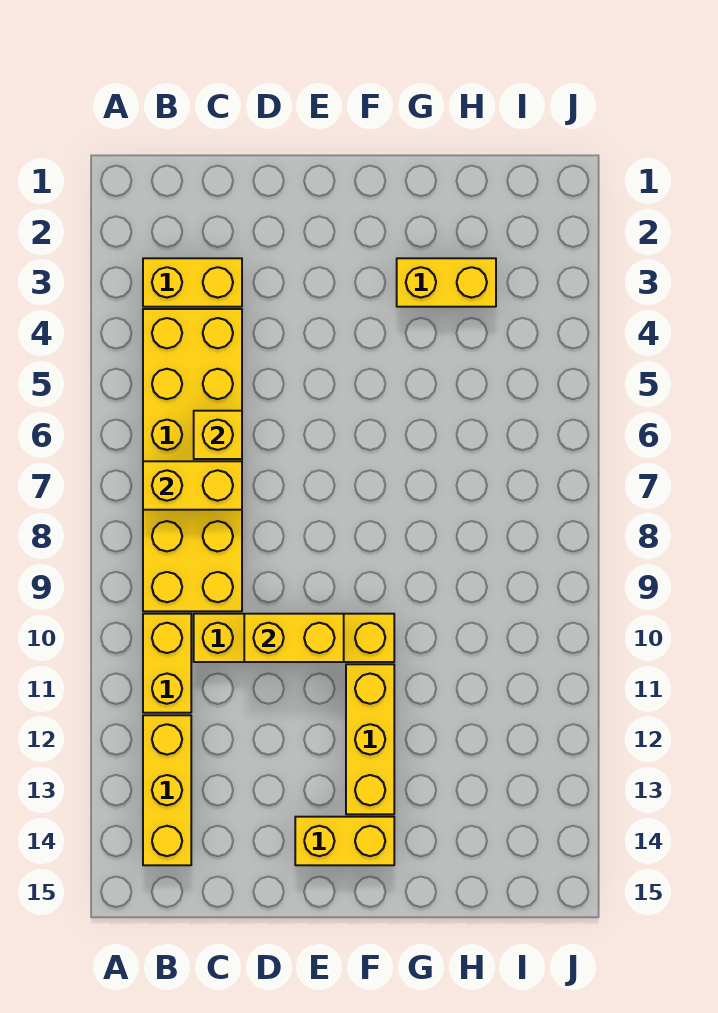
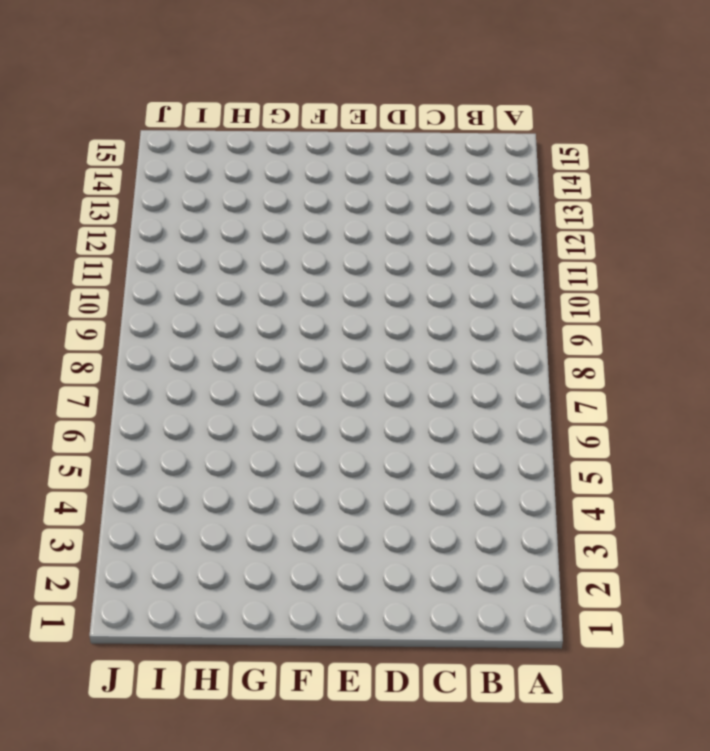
none -> yellow brick B3:C3 level 1
none -> yellow brick B4:C9 level 1

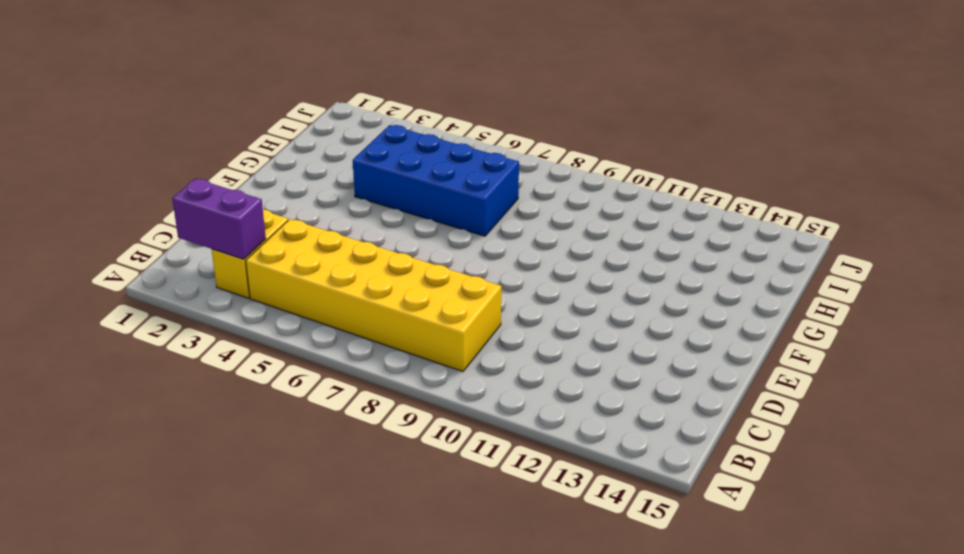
purple brick B2:B3 level 2 -> none
blue brick G4:H7 level 1 -> none
none -> yellow brick B10:B11 level 1
none -> yellow brick B12:B14 level 1

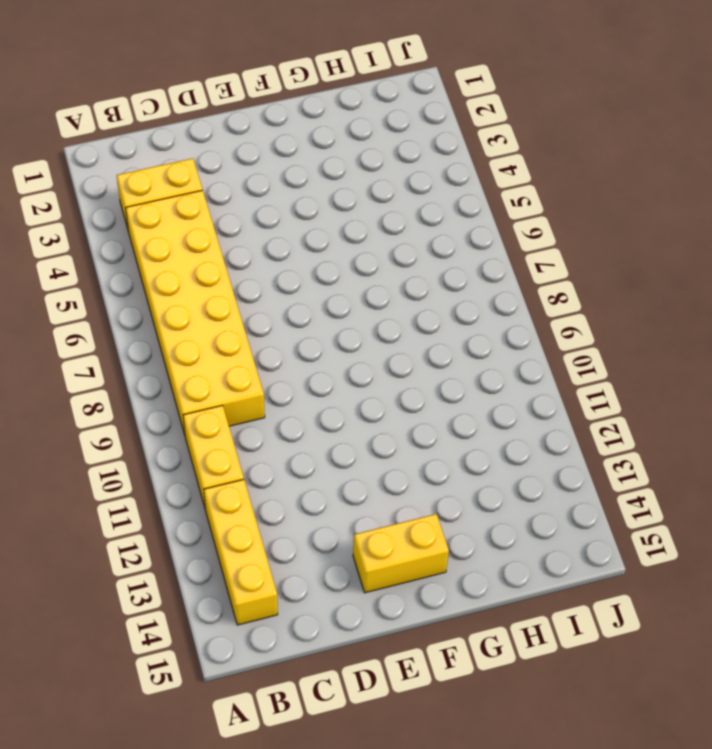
none -> yellow brick C10:F10 level 1
none -> yellow brick F11:F13 level 1

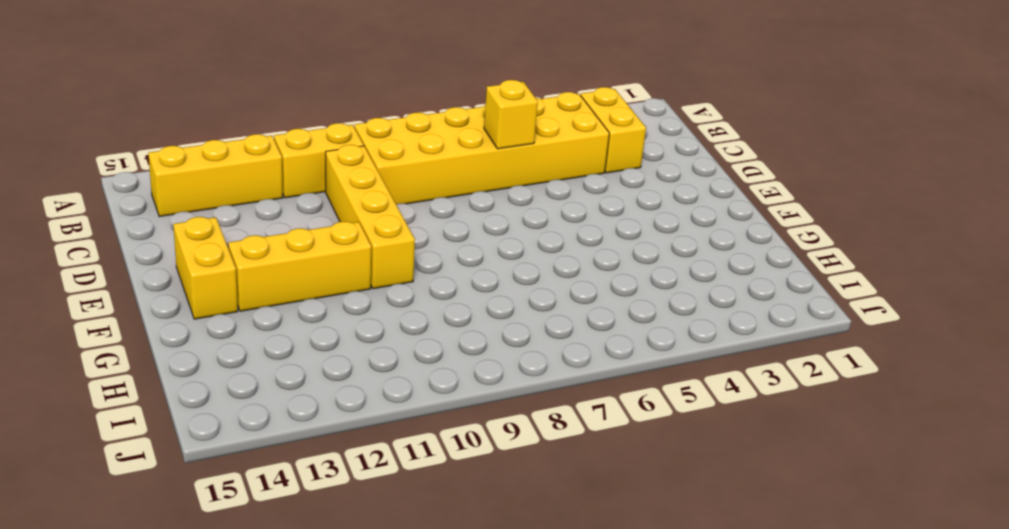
none -> yellow brick G3:H3 level 1
none -> yellow brick B7:C7 level 2

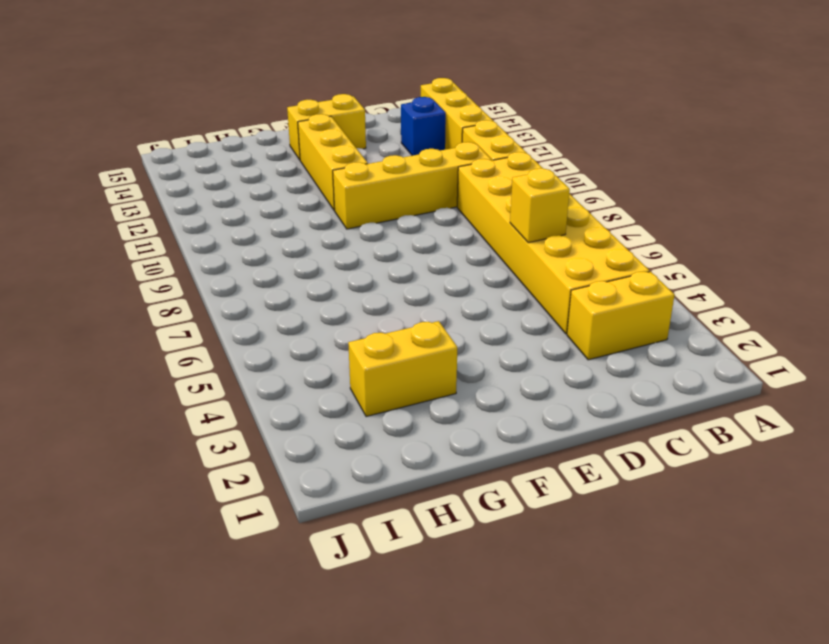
blue brick C13 level 1 -> none
none -> yellow brick B7:C7 level 2
none -> yellow brick D10:E10 level 2

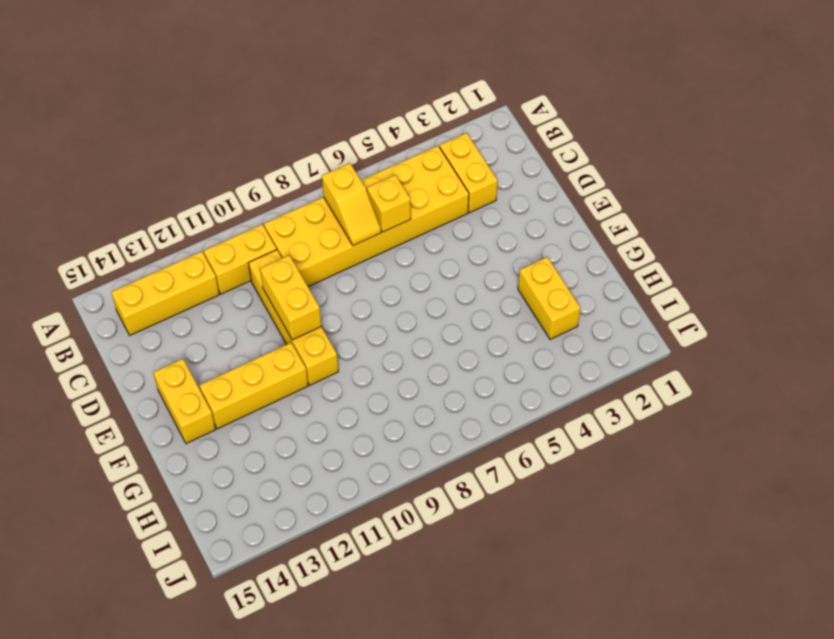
yellow slope B7:C7 level 2 top B -> yellow brick B7:C7 level 2

